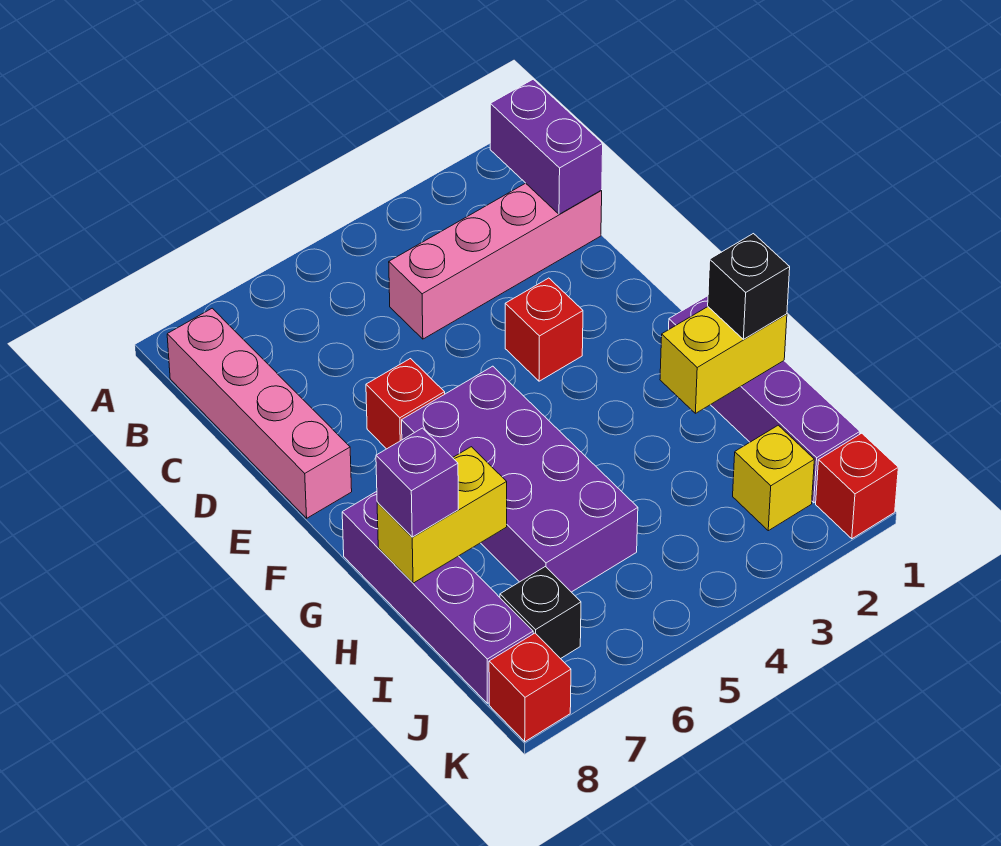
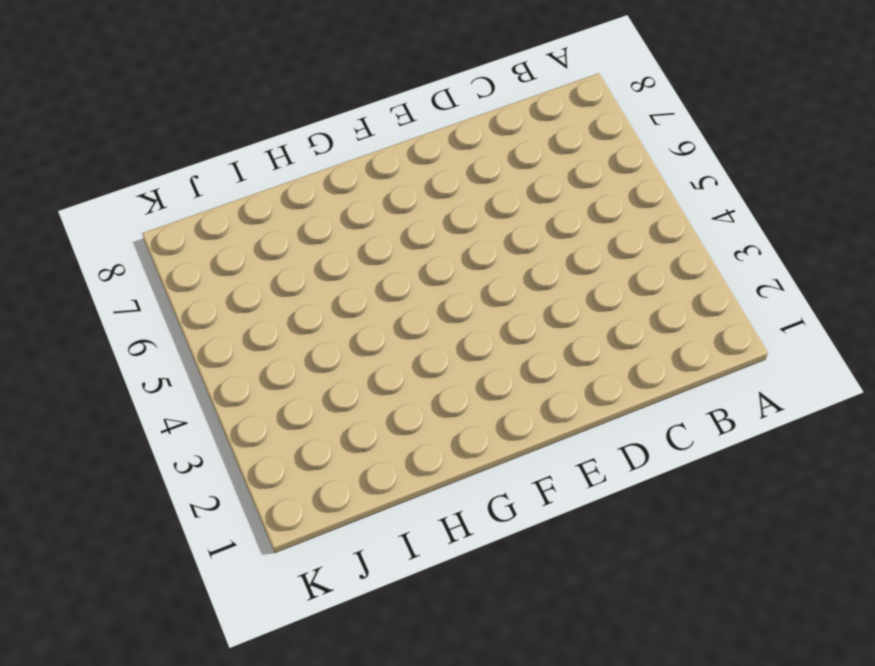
none -> pink brick B8:E8 level 1
none -> pink brick C1:C4 level 1
none -> red brick E3 level 1

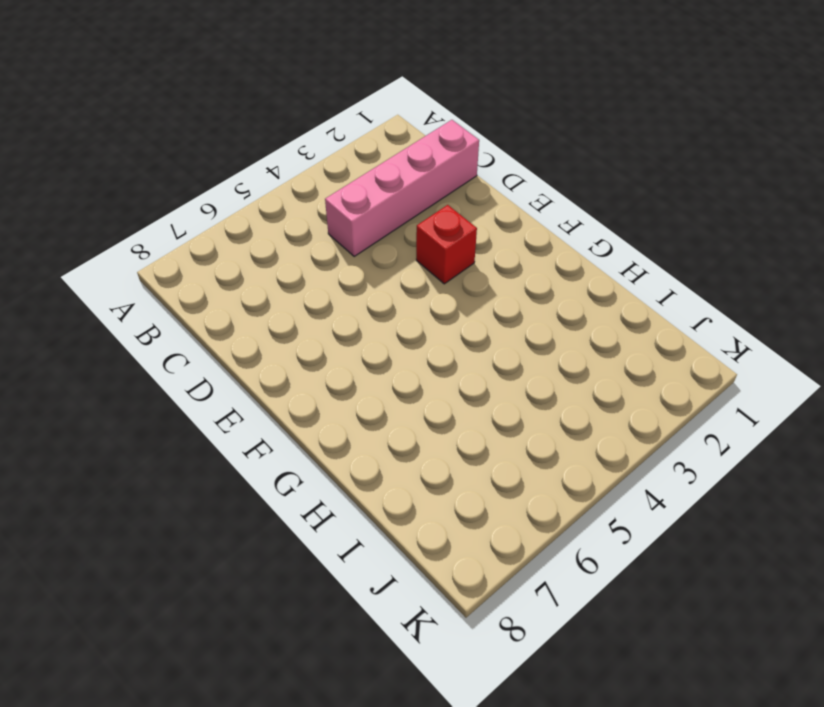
none -> pink brick B8:E8 level 1
none -> red brick E6 level 1
none -> purple brick F5:I6 level 1

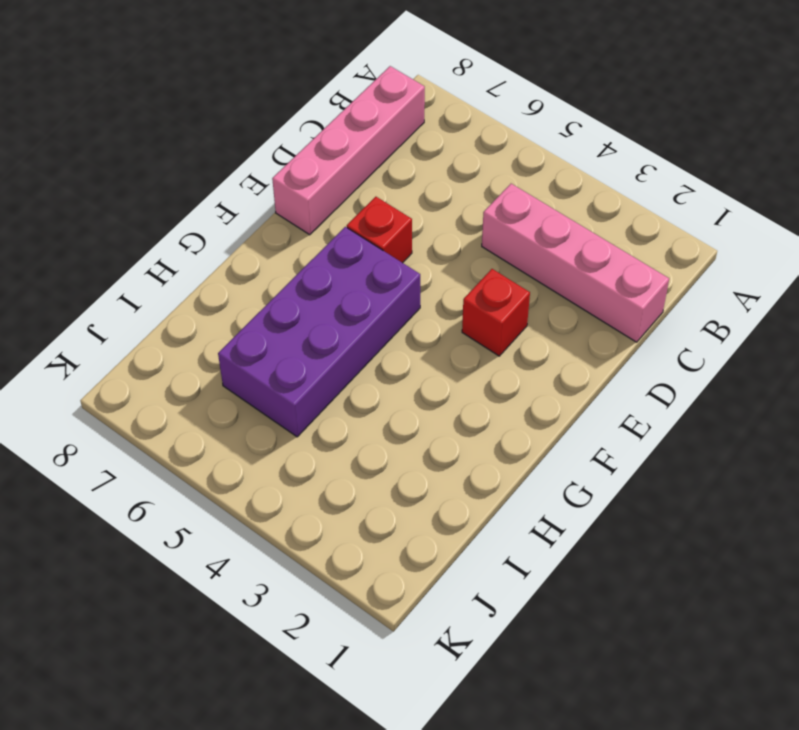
none -> purple brick G1:J1 level 1
none -> purple brick G8:J8 level 1
none -> yellow brick J2 level 1

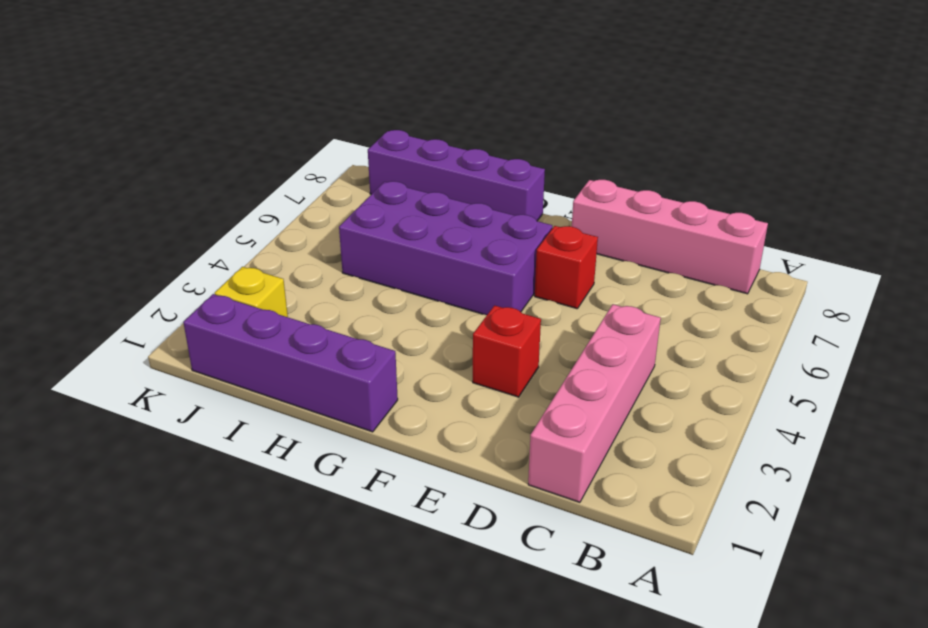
none -> black brick J7 level 1
none -> red brick K1 level 1
none -> red brick K8 level 1

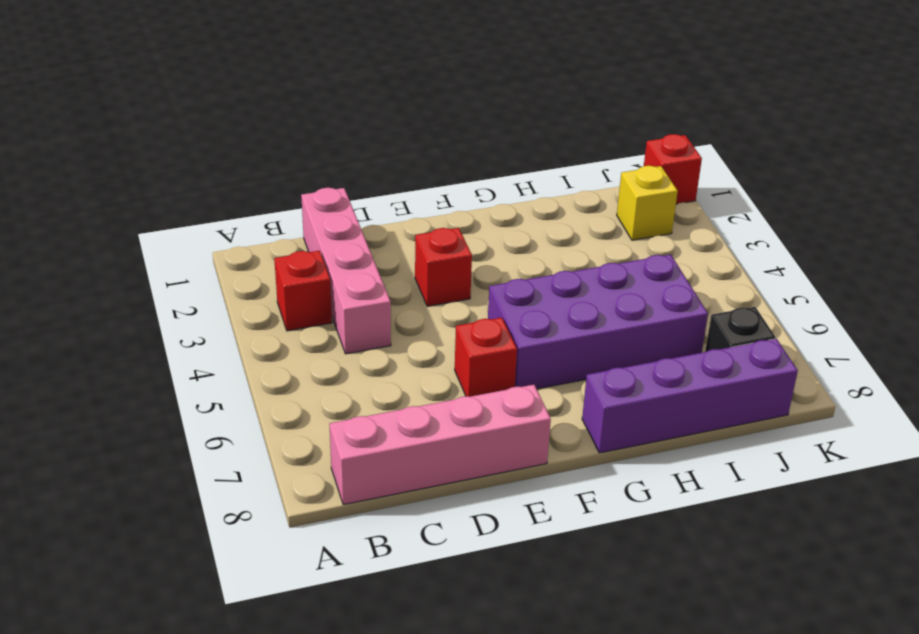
red brick B3 level 1 -> red brick K8 level 1
none -> purple brick G1:J1 level 1
none -> purple brick B1:C1 level 2
none -> yellow brick H1:H2 level 2

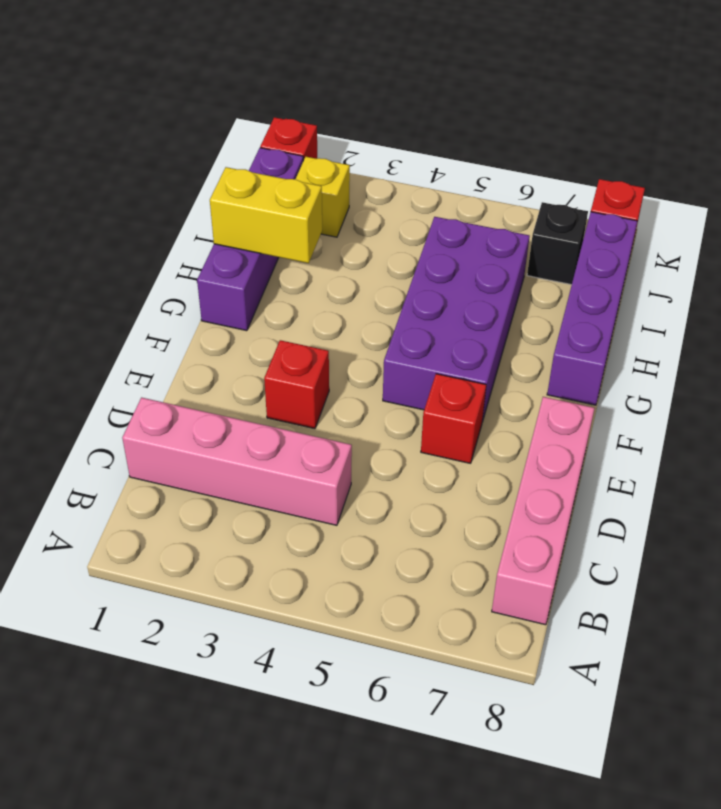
none -> purple brick B1:C1 level 2
none -> yellow brick H7:H8 level 2
none -> black brick H1 level 3

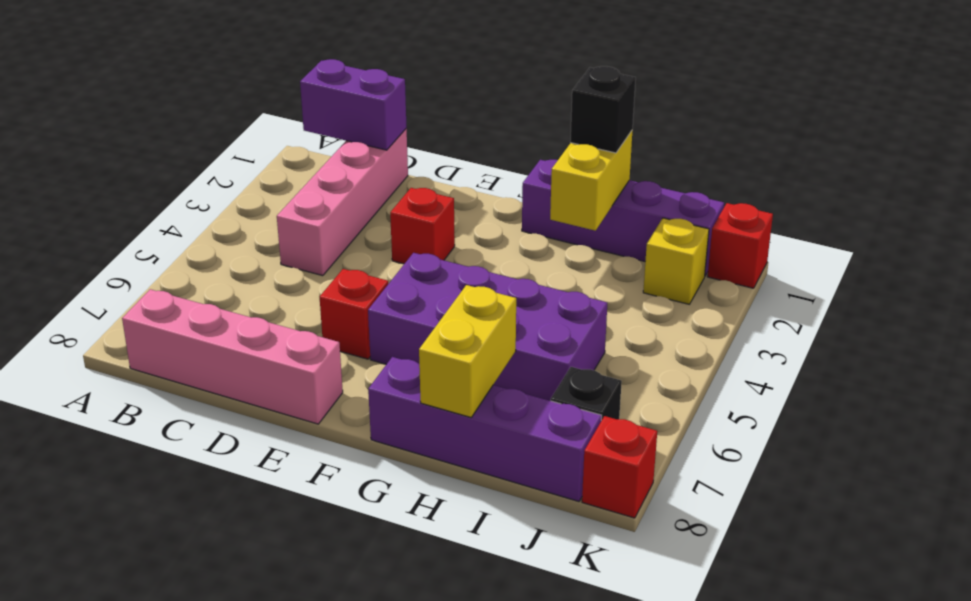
none -> purple brick H8 level 3

